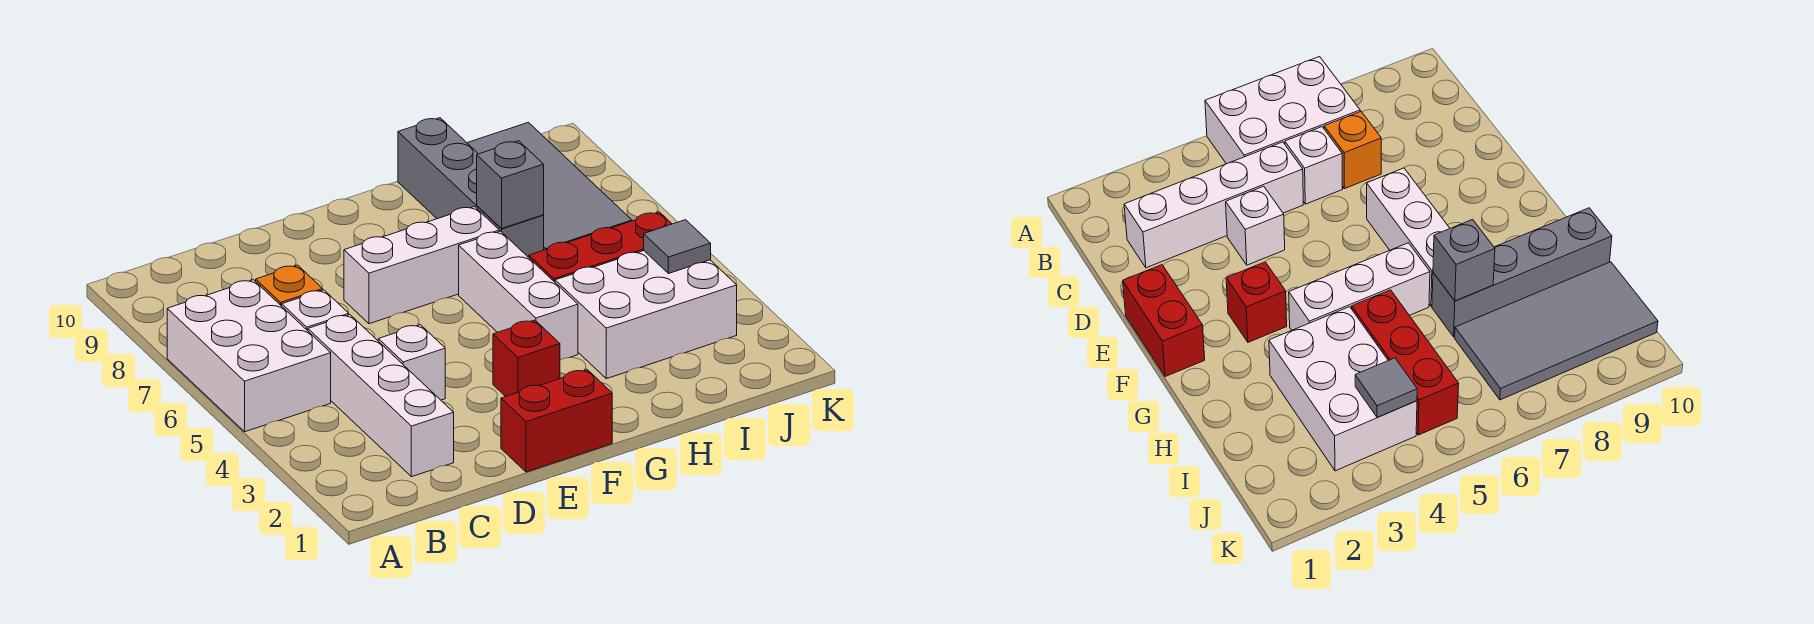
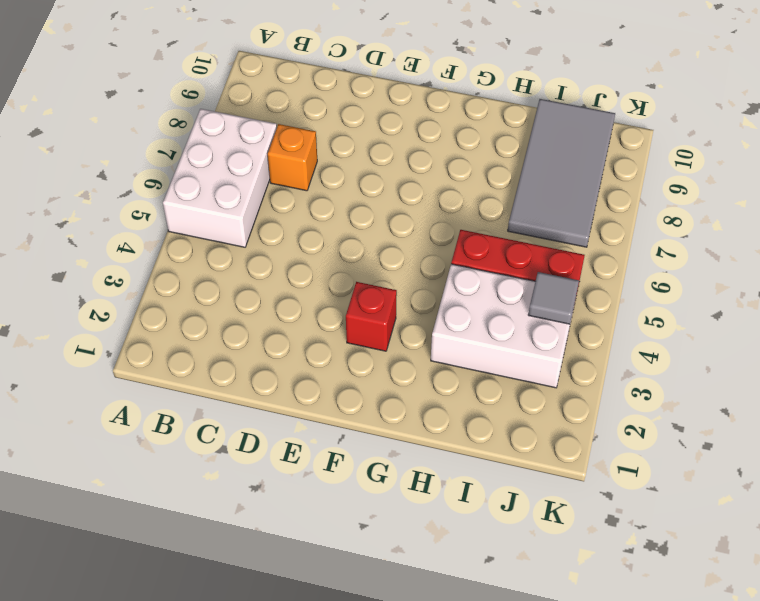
none -> white brick C2:C5 level 1
none -> white brick C6 level 1
none -> white brick D4 level 1

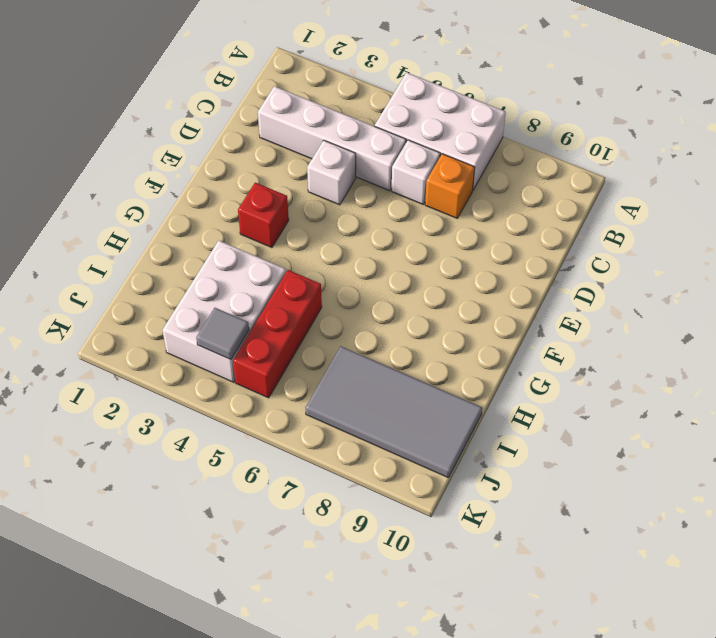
none -> red brick E1:F1 level 1
none -> white brick E7:G7 level 1
none -> white brick G4:G6 level 1

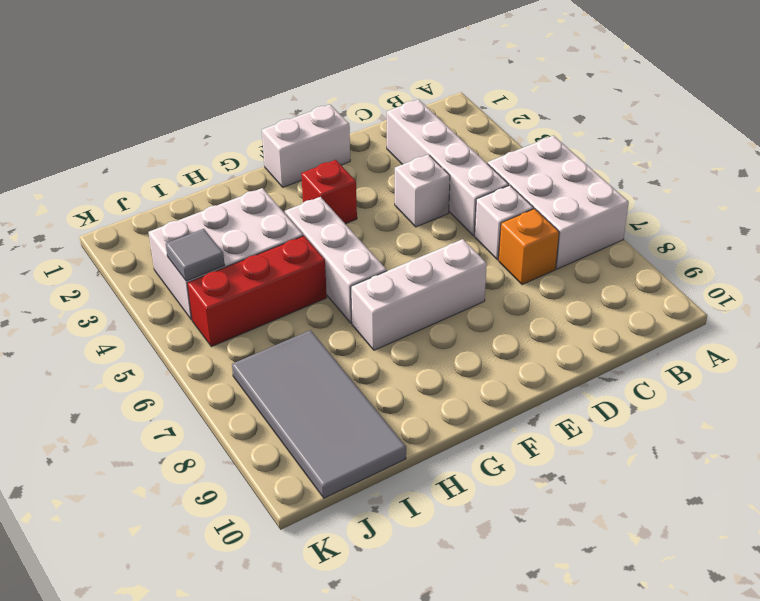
white brick E1:F1 level 1 -> red brick E1:F1 level 1
none -> grey brick H7:H10 level 1
none -> grey brick H7 level 2

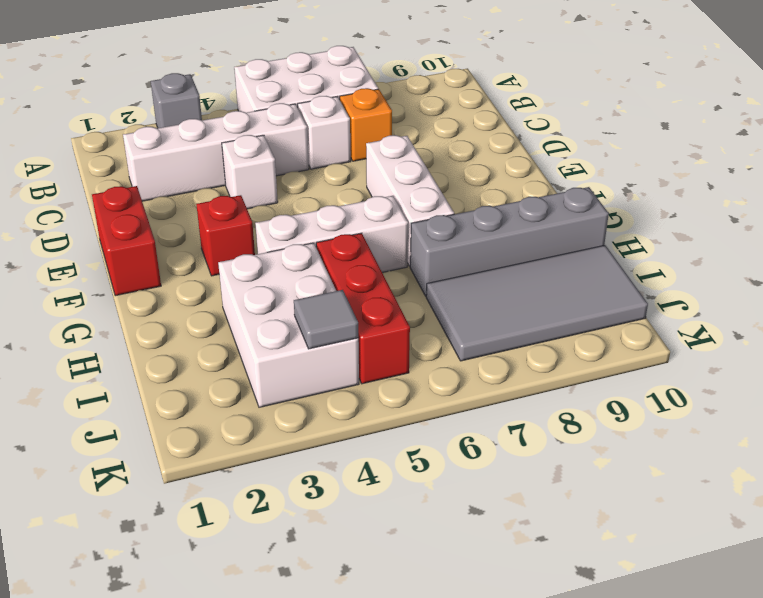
grey brick A3 level 1 -> grey brick H7 level 2

